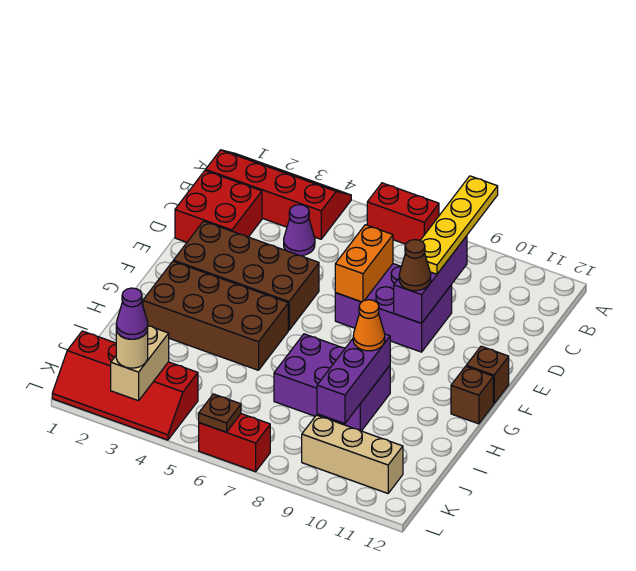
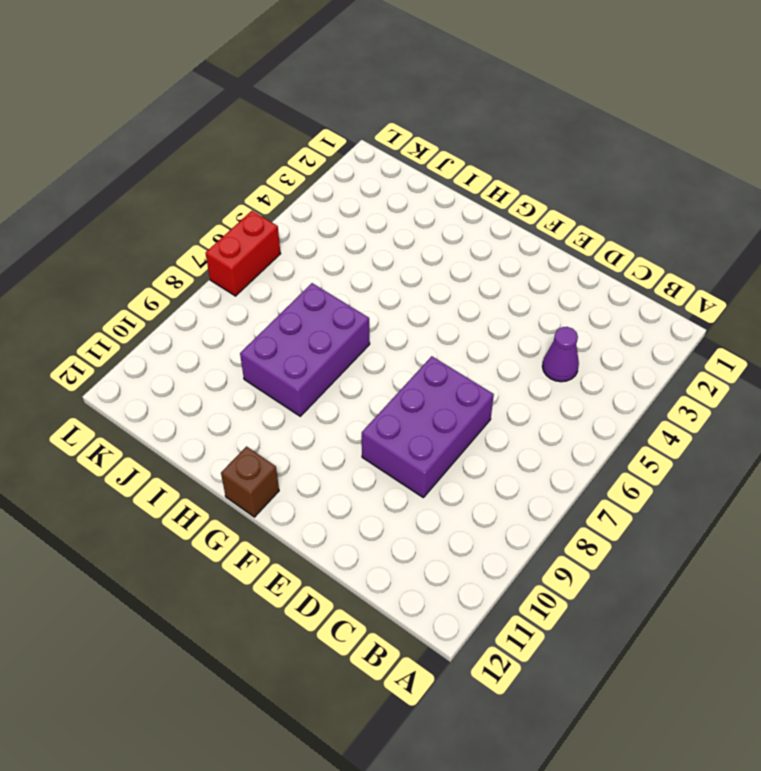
none -> red slope A1:B4 level 1 top B
none -> red brick A6:A7 level 1
none -> red brick C1:D2 level 1

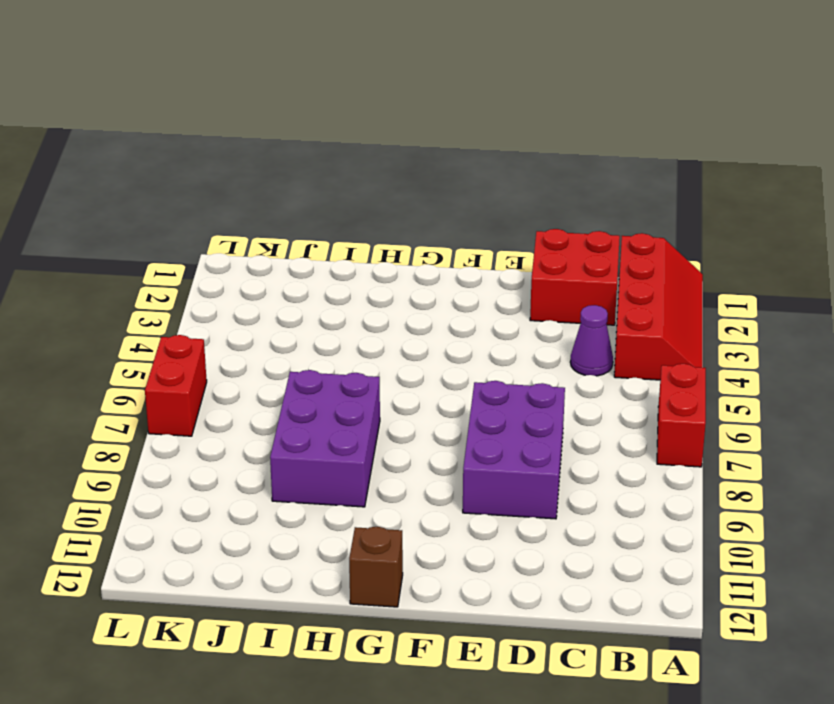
none -> brown brick E2:F5 level 1
none -> brown brick F12 level 1
none -> brown brick G2:H5 level 1

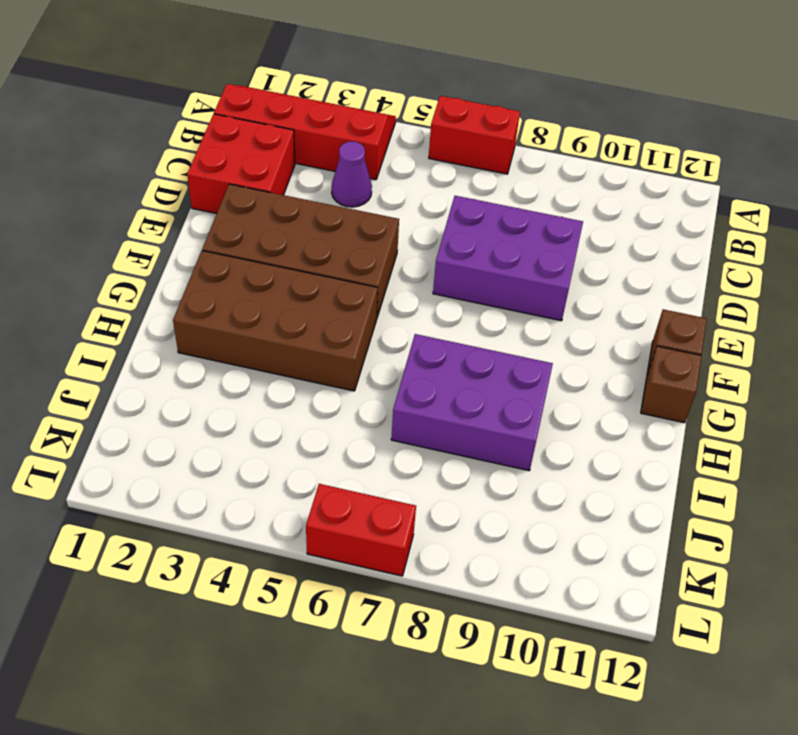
none -> red slope K1:L4 level 1 top K
none -> tan brick K9:K11 level 1
none -> purple brick C9:E9 level 2

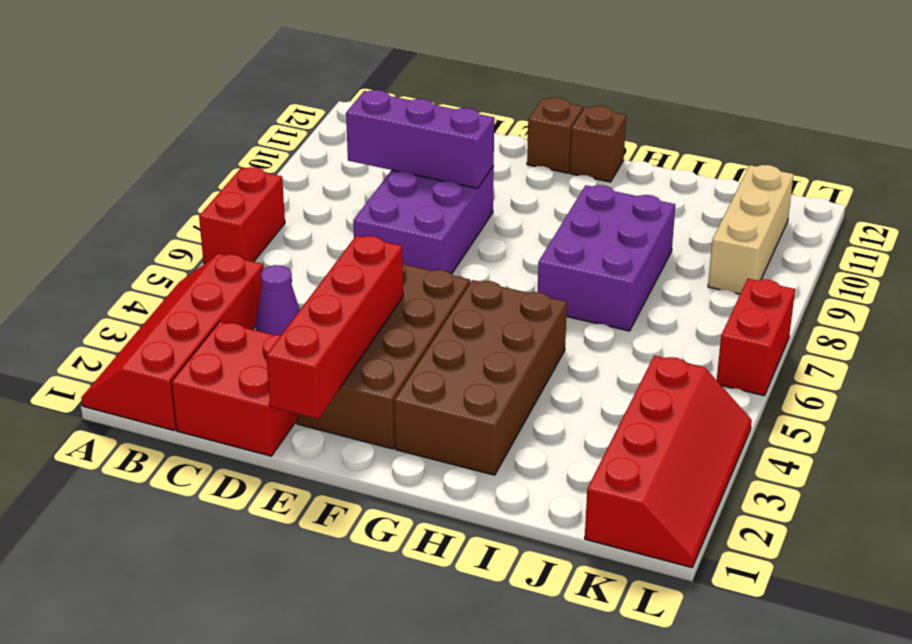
red brick E1:E4 level 2 -> none
none -> orange brick D7:E7 level 2
none -> purple brick H9:J9 level 2
none -> tan brick K3:L3 level 2

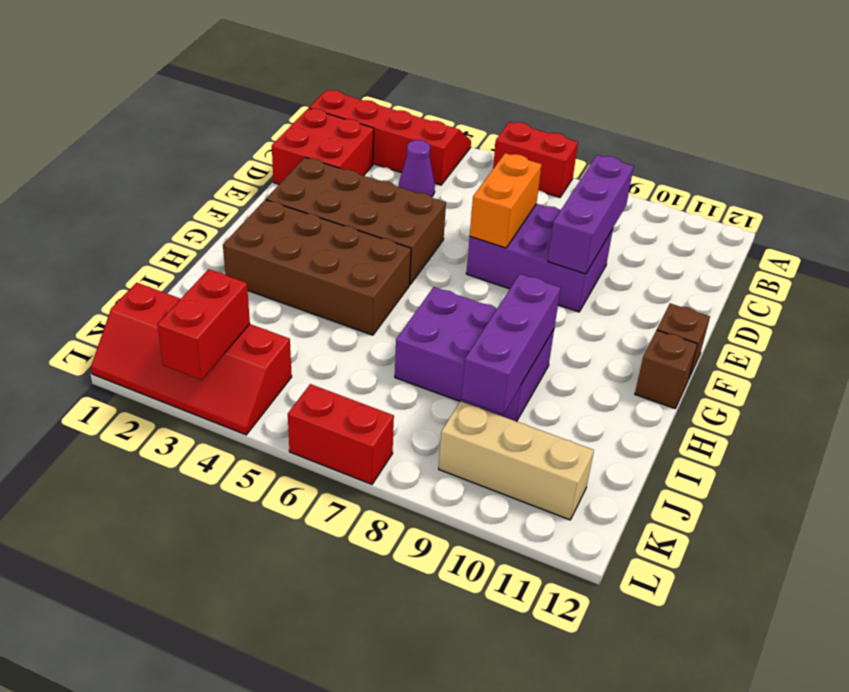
red brick K3:L3 level 2 -> tan brick K3:L3 level 2
none -> brown plate L6 level 2
none -> yellow plate A9:D9 level 3
none -> brown cone E9 level 3

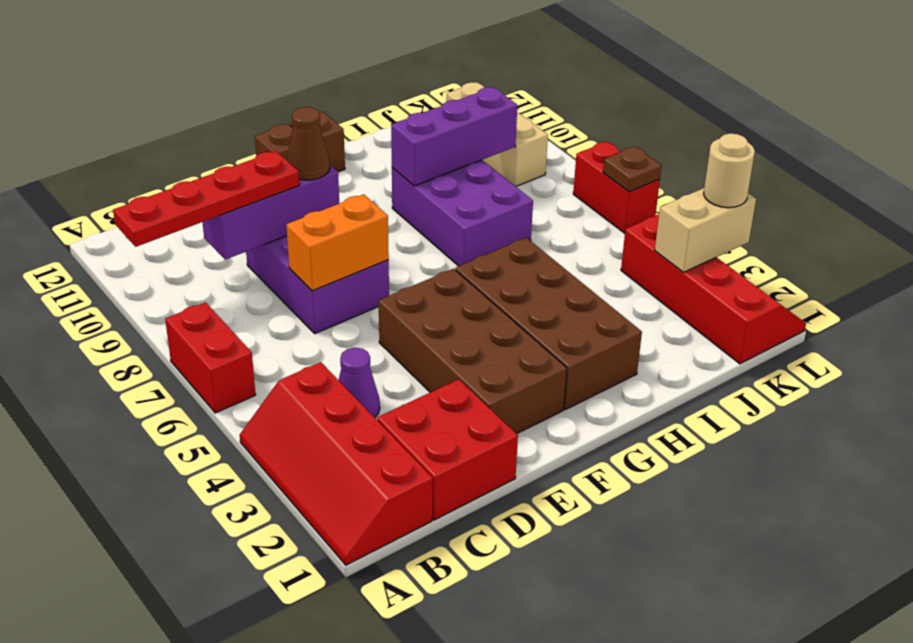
red plate A9:D9 level 3 -> yellow plate A9:D9 level 3
none -> orange cone H9 level 3
none -> purple cone L3 level 4

